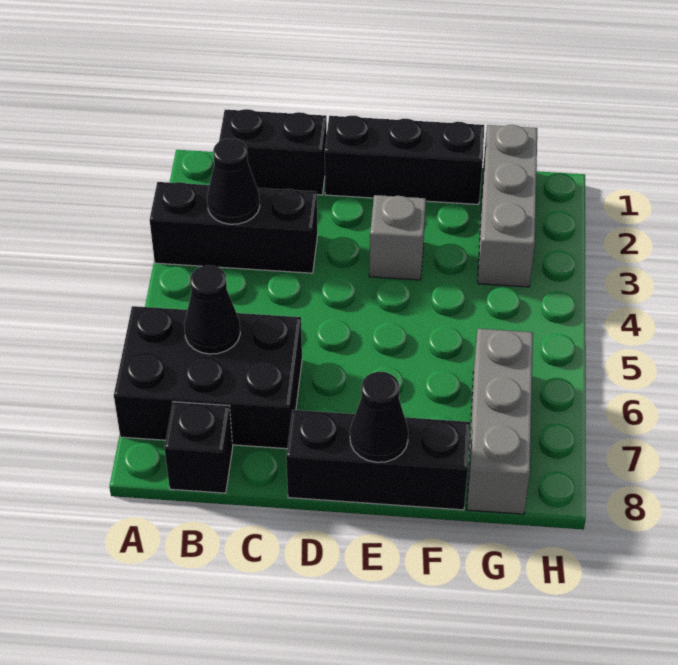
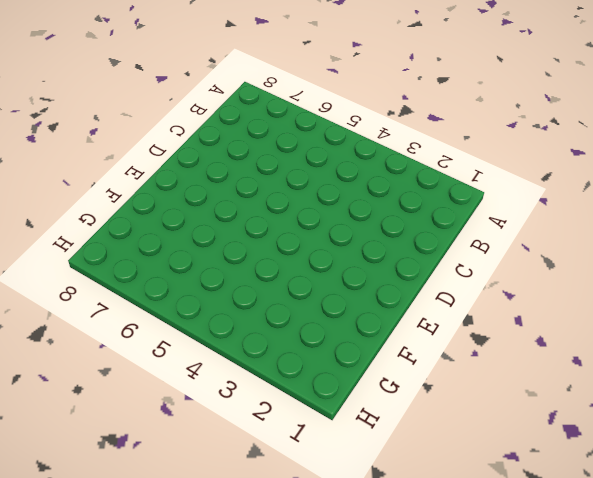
none -> black brick A3:C3 level 1
none -> black brick A6:C7 level 1
none -> black brick B1:C1 level 1

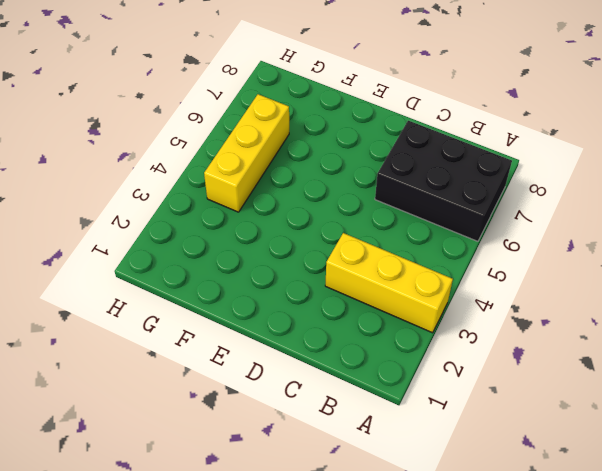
yellow brick A3:C3 level 1 -> black brick A3:C3 level 1
yellow brick G4:G6 level 1 -> grey brick G6:G8 level 1
none -> black brick B1:C1 level 1
none -> black brick B8 level 1
none -> black brick D1:F1 level 1

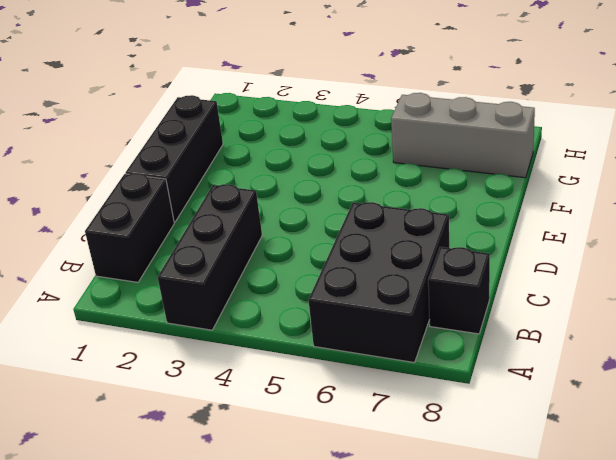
none -> black brick D8:F8 level 1
none -> grey brick E3 level 1
none -> grey brick G1:G3 level 1

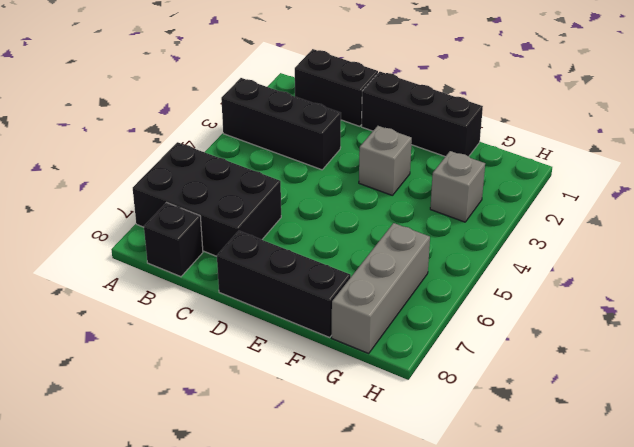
grey brick G3 level 1 -> grey brick G1:G3 level 1
none -> black cone B3 level 2
none -> black cone B6 level 2
none -> black cone E8 level 2

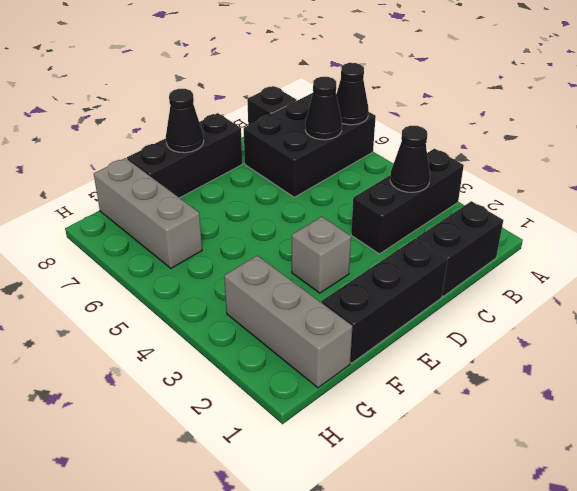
black cone A6 level 2 -> none

